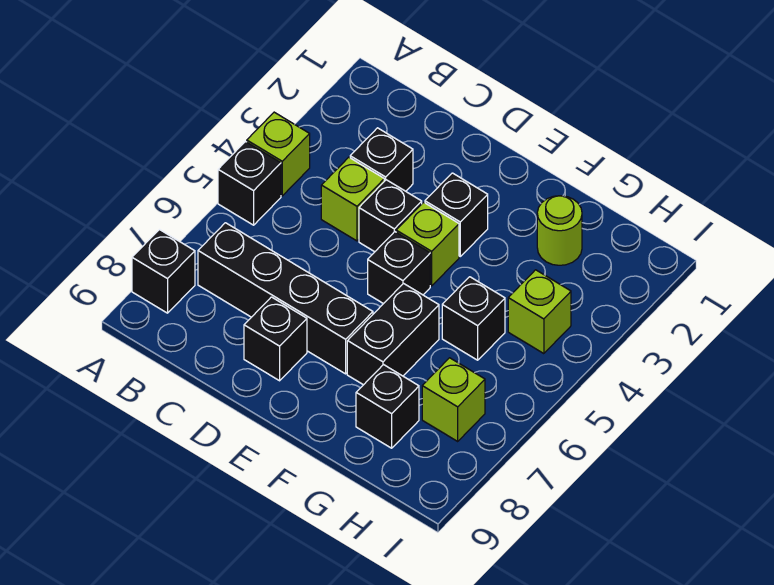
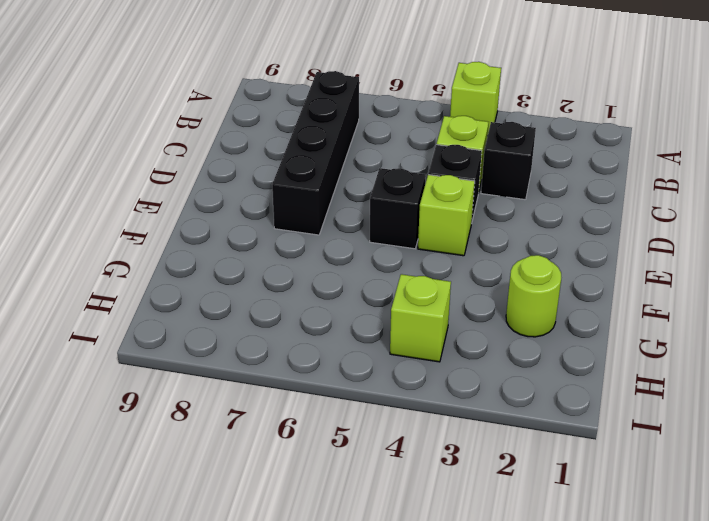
none -> black brick A5 level 1
none -> black brick A8 level 1
none -> black brick D8 level 1

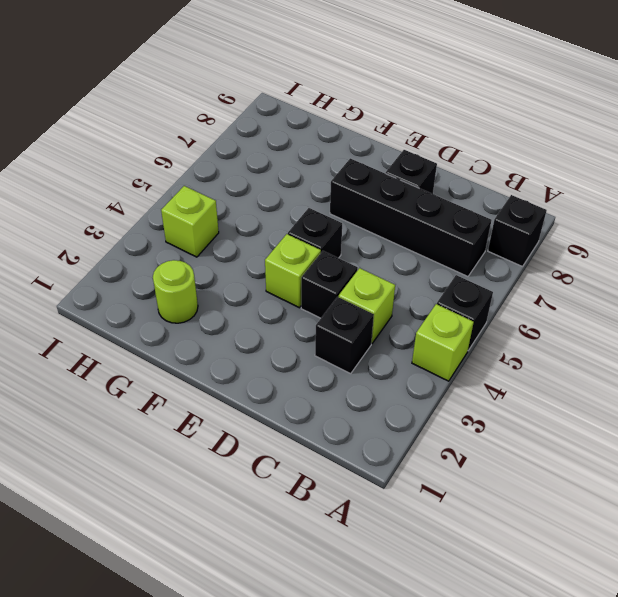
none -> black brick E3 level 1
none -> black brick F6:F7 level 1
none -> black brick G5 level 1

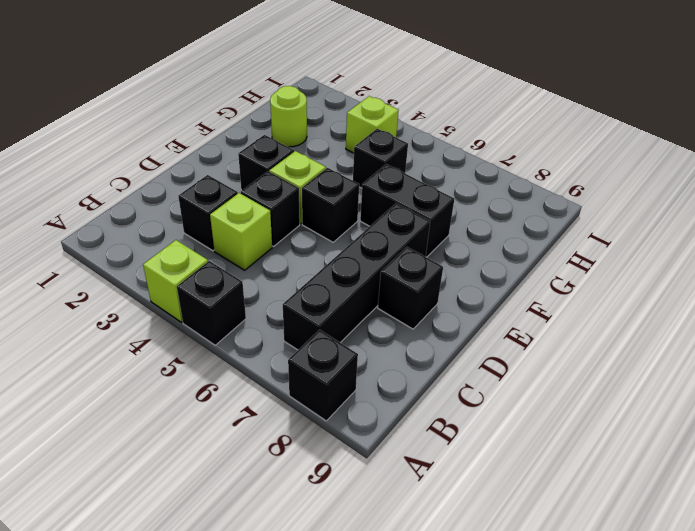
none -> black brick G8 level 1
none -> lime brick H7 level 1

